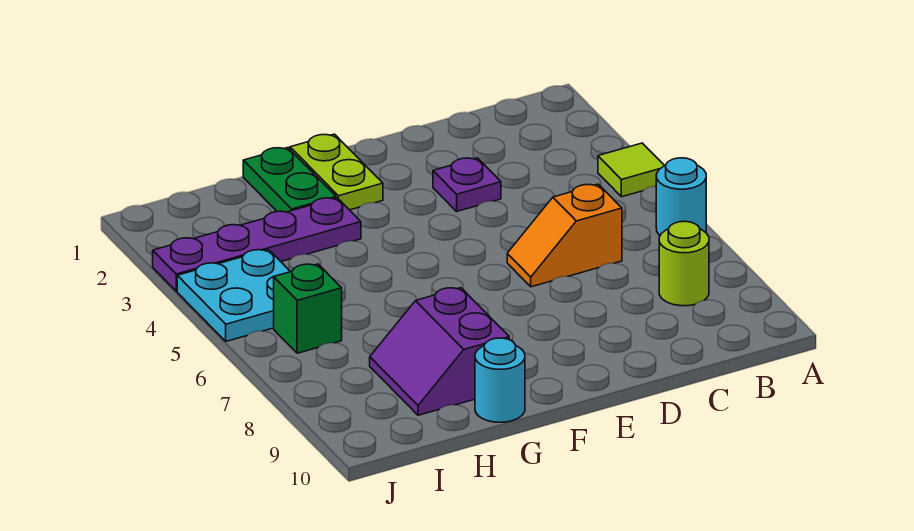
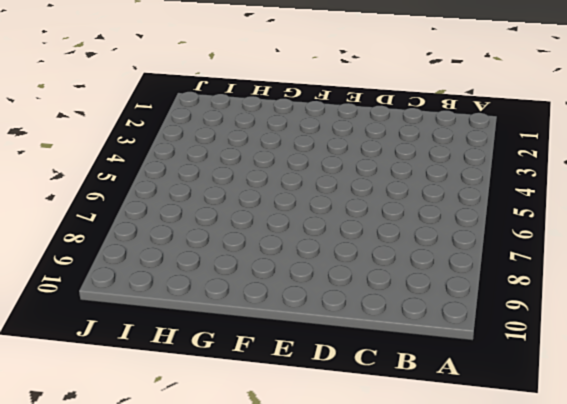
none -> lime tile A4 level 1
none -> cyan round brick A6 level 1
none -> lime round brick B8 level 1

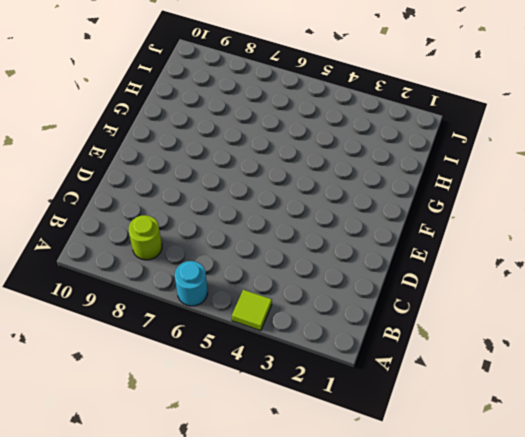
none -> orange slope C6:D6 level 1 top C
none -> purple plate D3 level 1
none -> lime plate F1:F2 level 1

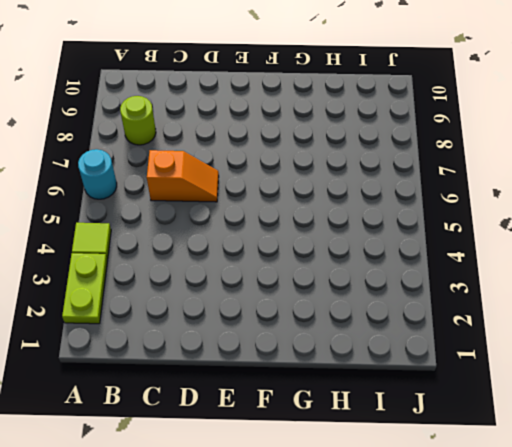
lime plate A2:A3 level 1 -> lime plate F1:F2 level 1
none -> purple plate D3 level 1
none -> green plate G1:G2 level 1
none -> purple plate G3:J3 level 1

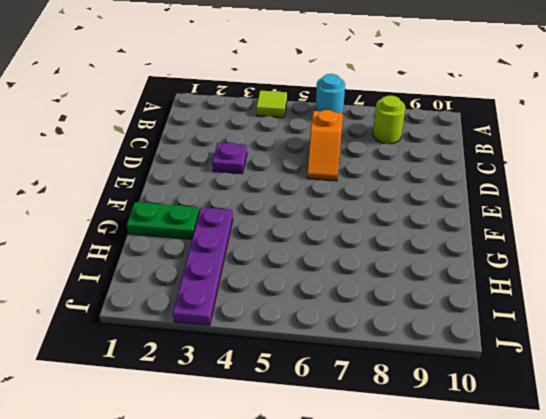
none -> lime plate F1:F2 level 1
none -> purple slope G8:H9 level 1 top G
none -> cyan round brick G10 level 1

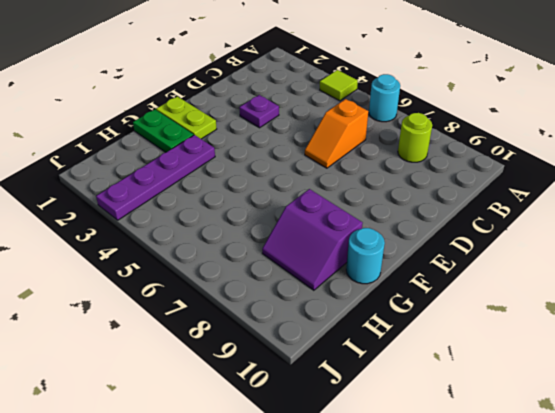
none -> cyan plate I4:J5 level 1
none -> green brick I6 level 1

